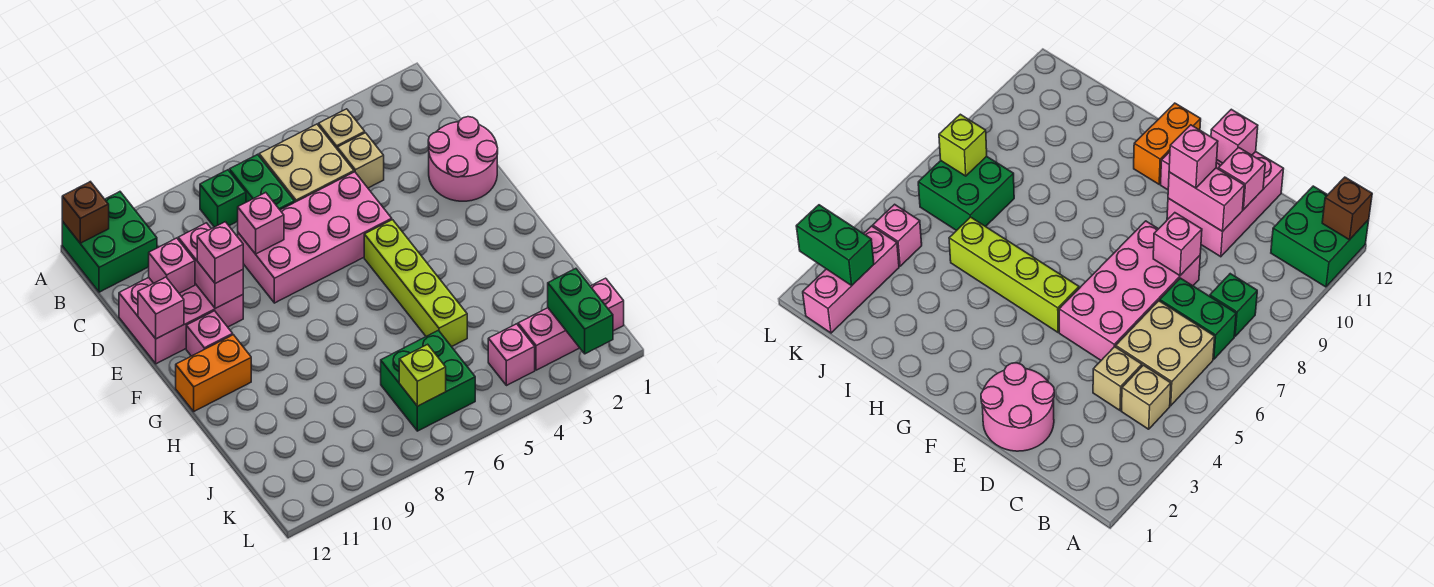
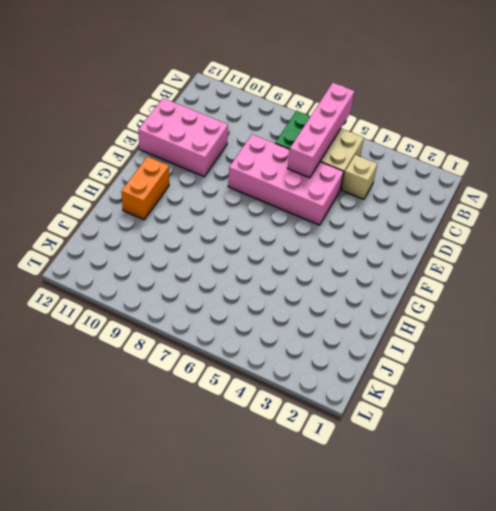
pink brick A6:D6 level 2 -> none
orange brick G11:H11 level 1 -> orange brick G11:G12 level 1
none -> green brick A11:B12 level 1
none -> tan brick B4 level 1
none -> green brick B8 level 1

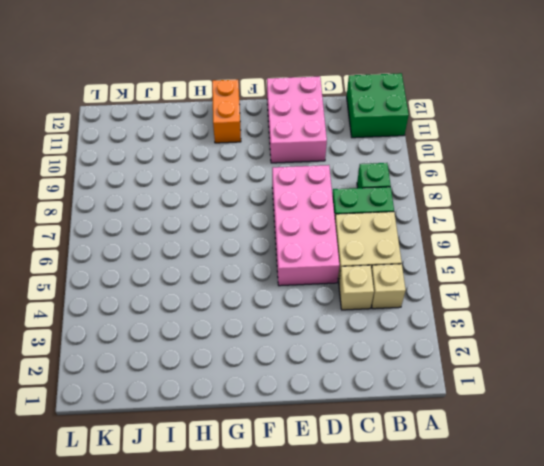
none -> pink round brick D1:E2 level 1
none -> lime brick F5:I5 level 1
none -> pink brick F11 level 1

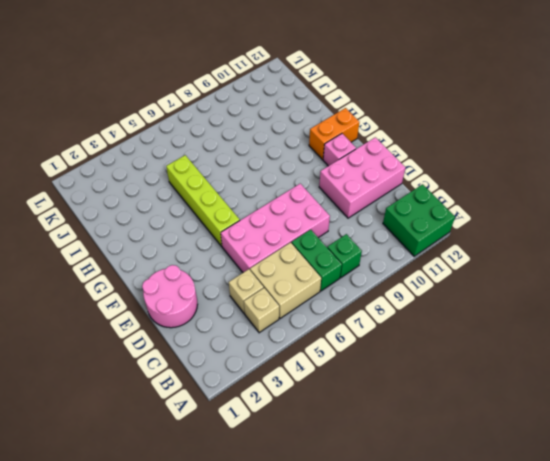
none -> green brick J6:K7 level 1
none -> pink brick K1:K3 level 1
none -> pink brick K4 level 1

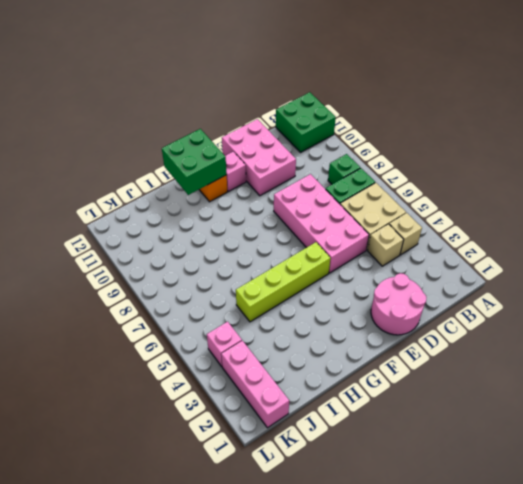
green brick G11:H12 level 2 -> green brick J6:K7 level 1
none -> brown brick A12 level 2
none -> pink brick D8 level 2
none -> pink brick D10:E10 level 2

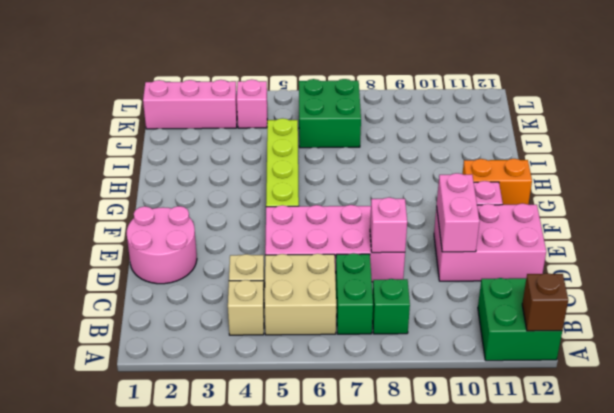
none -> pink brick D11 level 2
none -> pink brick E12 level 2
none -> green brick K2:L2 level 2

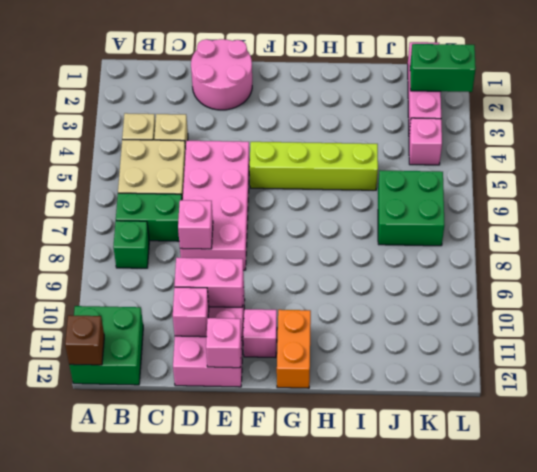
none -> lime brick K7 level 2
none -> pink brick E10 level 3

